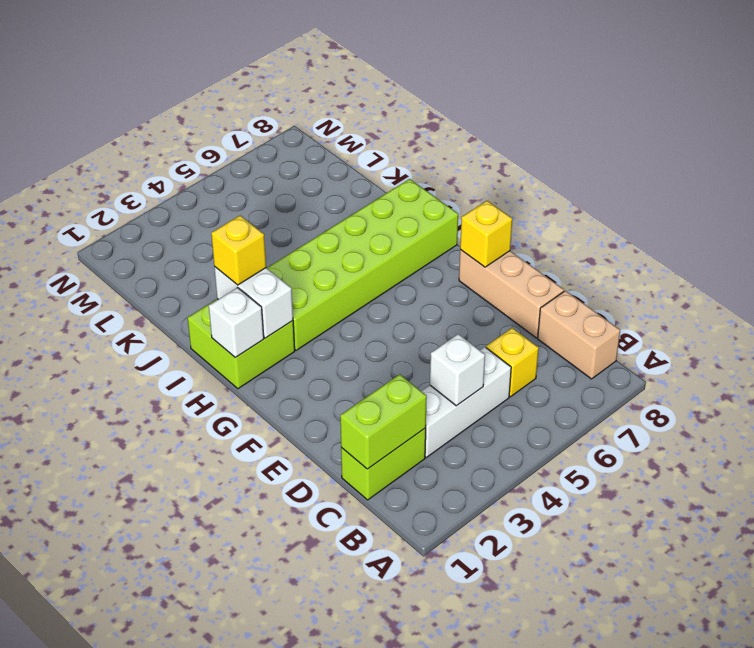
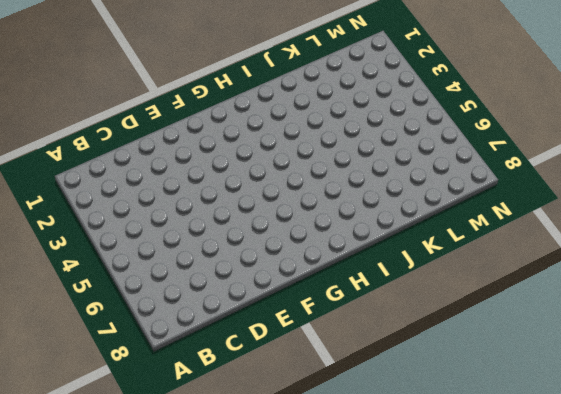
none -> tan brick B8:C8 level 1
none -> lime brick C1:C2 level 1
none -> white brick C3:C5 level 1

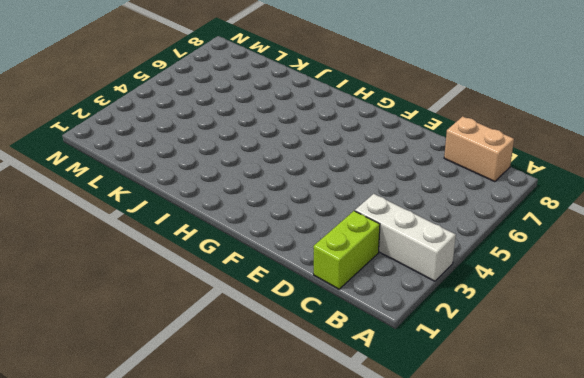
white brick A3:C3 level 1 -> white brick C3:C5 level 1
none -> yellow brick C6 level 1
none -> tan brick D8:F8 level 1
none -> lime brick H1:I2 level 1

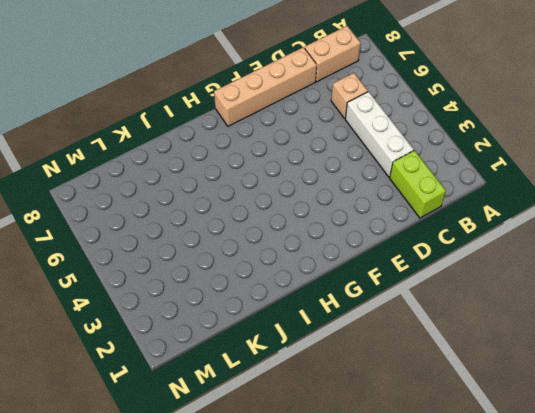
tan brick C6 level 1 -> yellow brick C6 level 1
tan brick D8:G8 level 1 -> tan brick D8:F8 level 1
none -> lime brick H1:I2 level 1
none -> lime brick H3:I8 level 1
none -> lime brick C1:C2 level 2

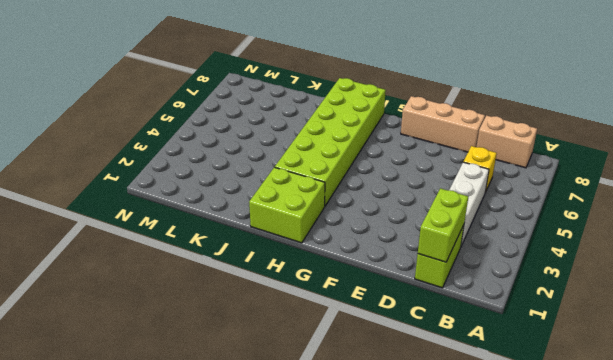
none -> white brick C4 level 2
none -> yellow brick F8 level 2
none -> white brick H1 level 2

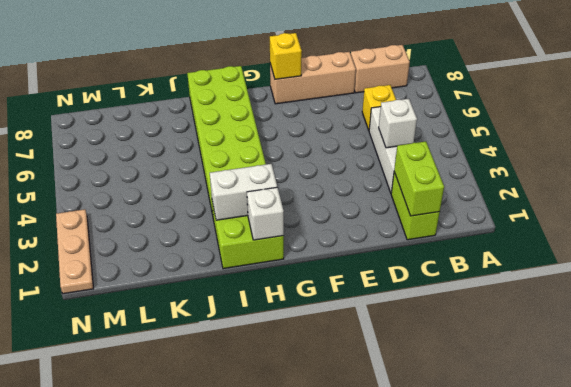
tan plate N1:N3 level 1 -> none
none -> yellow brick I2 level 3

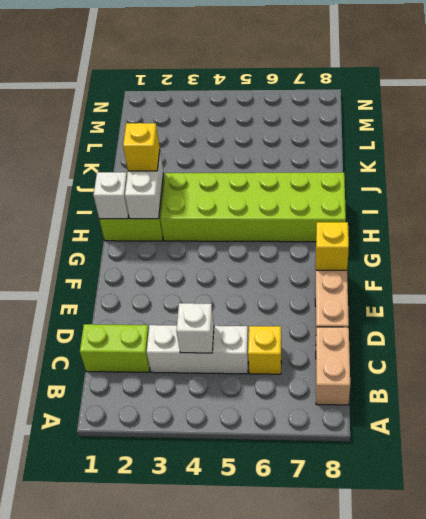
none -> lime brick C1:C2 level 2

